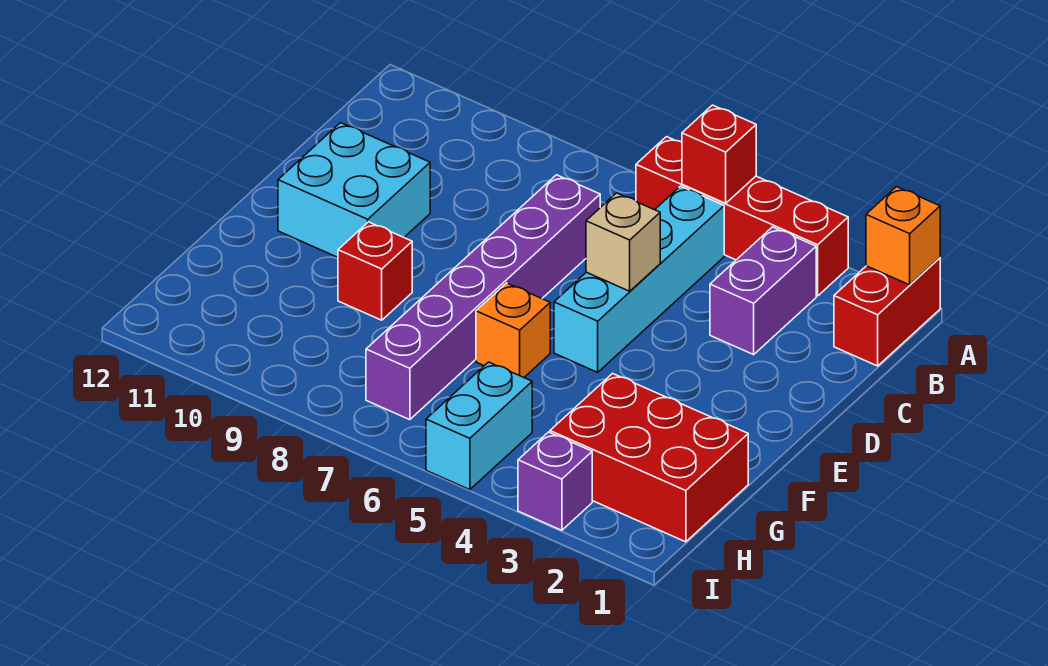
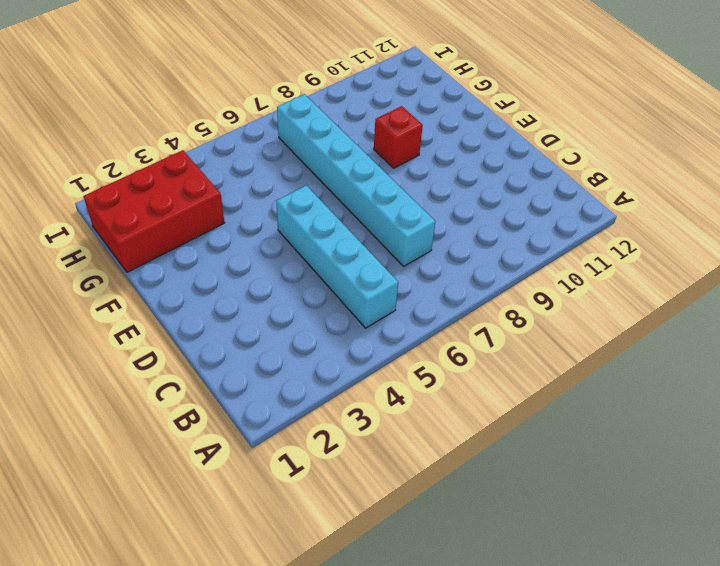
cyan brick C7:H7 level 1 -> purple brick C7:H7 level 1
none -> red brick A1:B1 level 1
none -> red brick A3:A6 level 1
none -> purple brick B3:C3 level 1

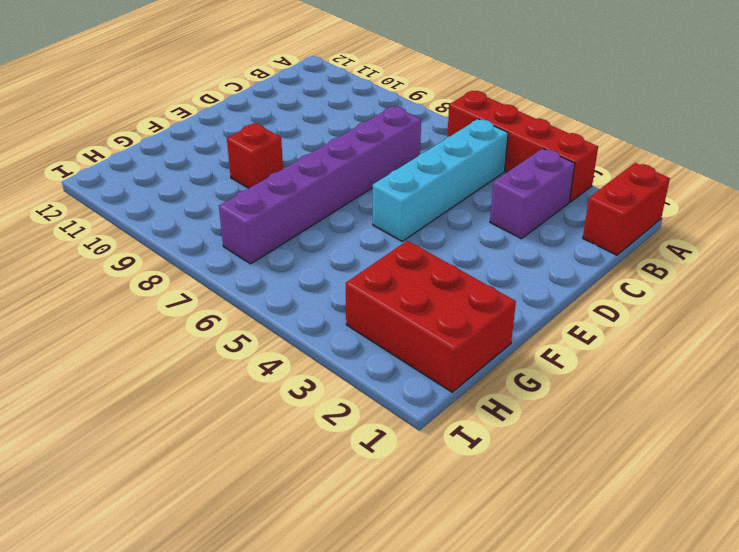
none -> cyan brick D10:E11 level 1
none -> orange brick F6 level 1
none -> cyan brick H5:I5 level 1

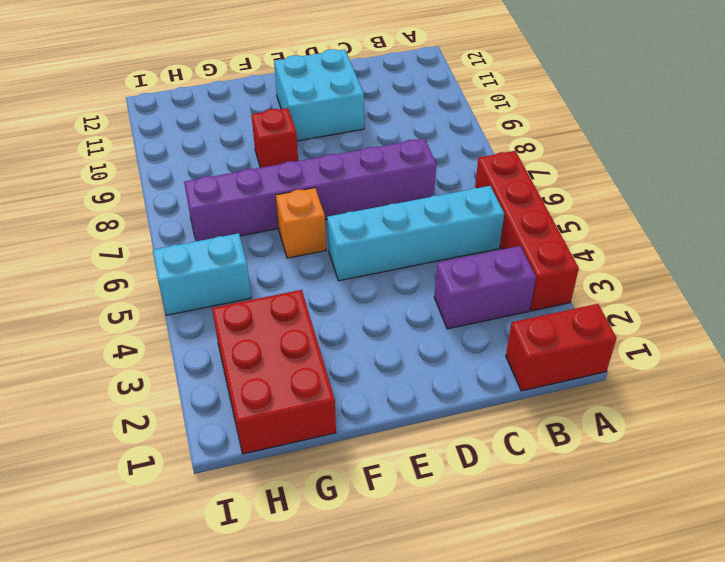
none -> purple brick I3 level 1
none -> orange brick A1 level 2
none -> red brick A5 level 2

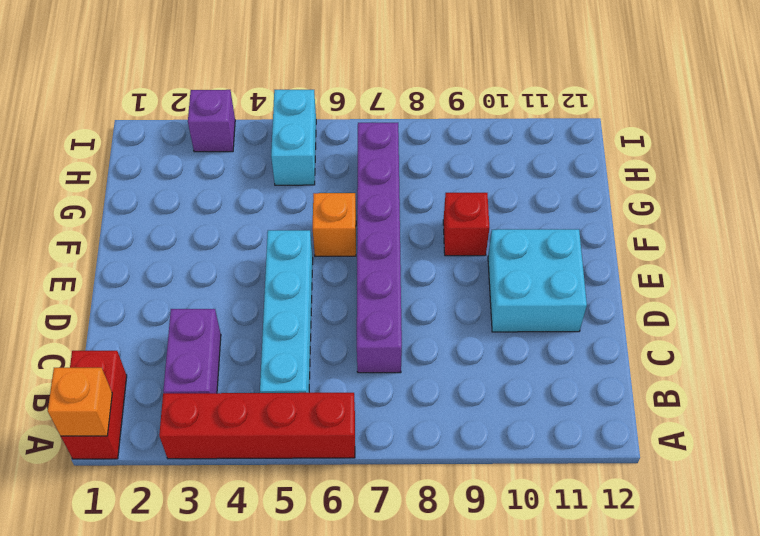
none -> red brick G1:H3 level 1
none -> red brick A5 level 2
none -> tan brick D5 level 2

